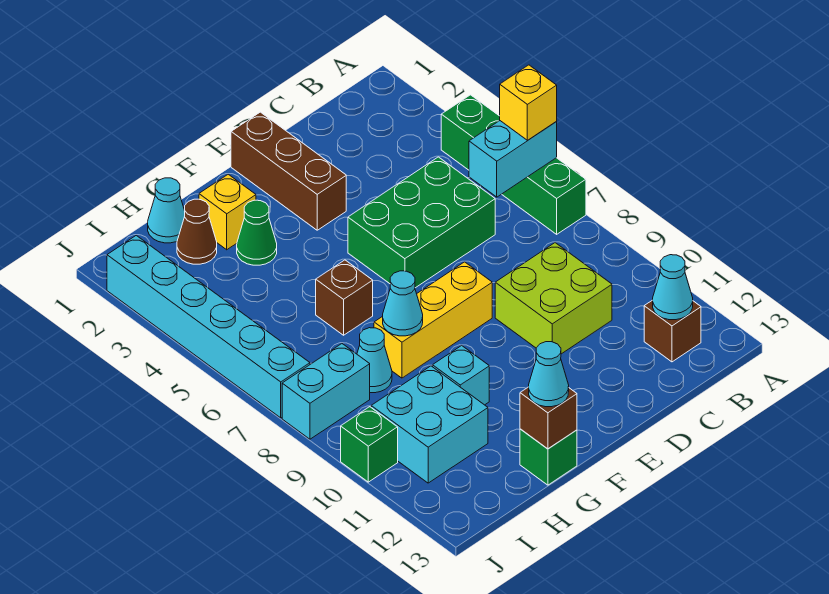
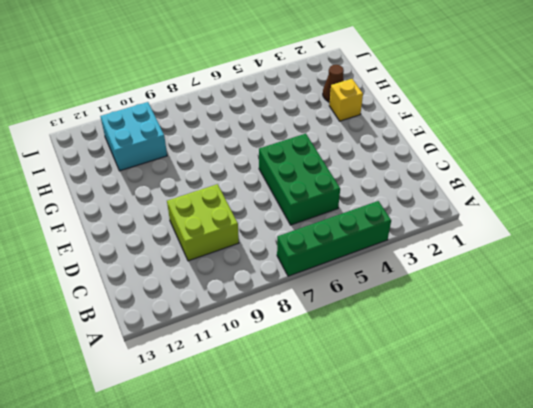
none -> brown brick B12 level 1
none -> brown brick E1:E3 level 1
none -> yellow brick E8:G8 level 1

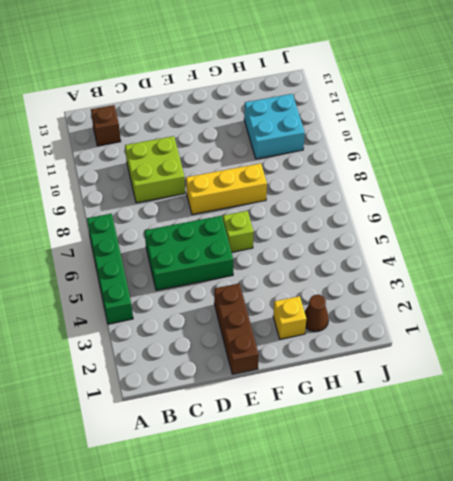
lime brick F6 level 1 -> none
none -> green cone G3 level 1
none -> brown brick G6 level 1
none -> cyan brick G10 level 1

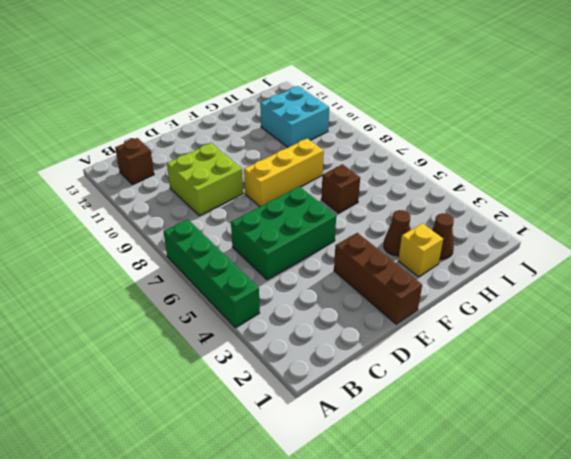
brown cone G3 level 1 -> green cone G3 level 1
none -> cyan brick G10 level 1
none -> green brick G13 level 1
none -> cyan cone H1 level 1

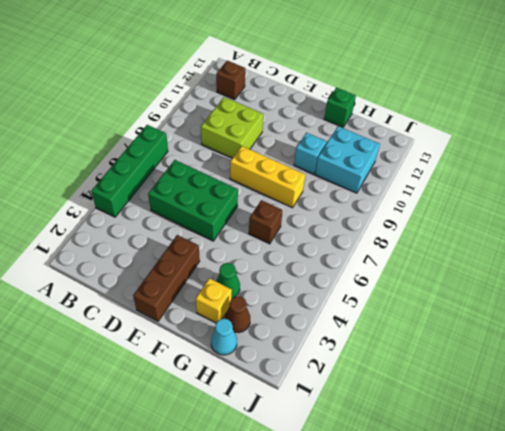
none -> cyan cone H8 level 1
none -> cyan brick I8:J8 level 1
none -> cyan brick J2:J7 level 1

